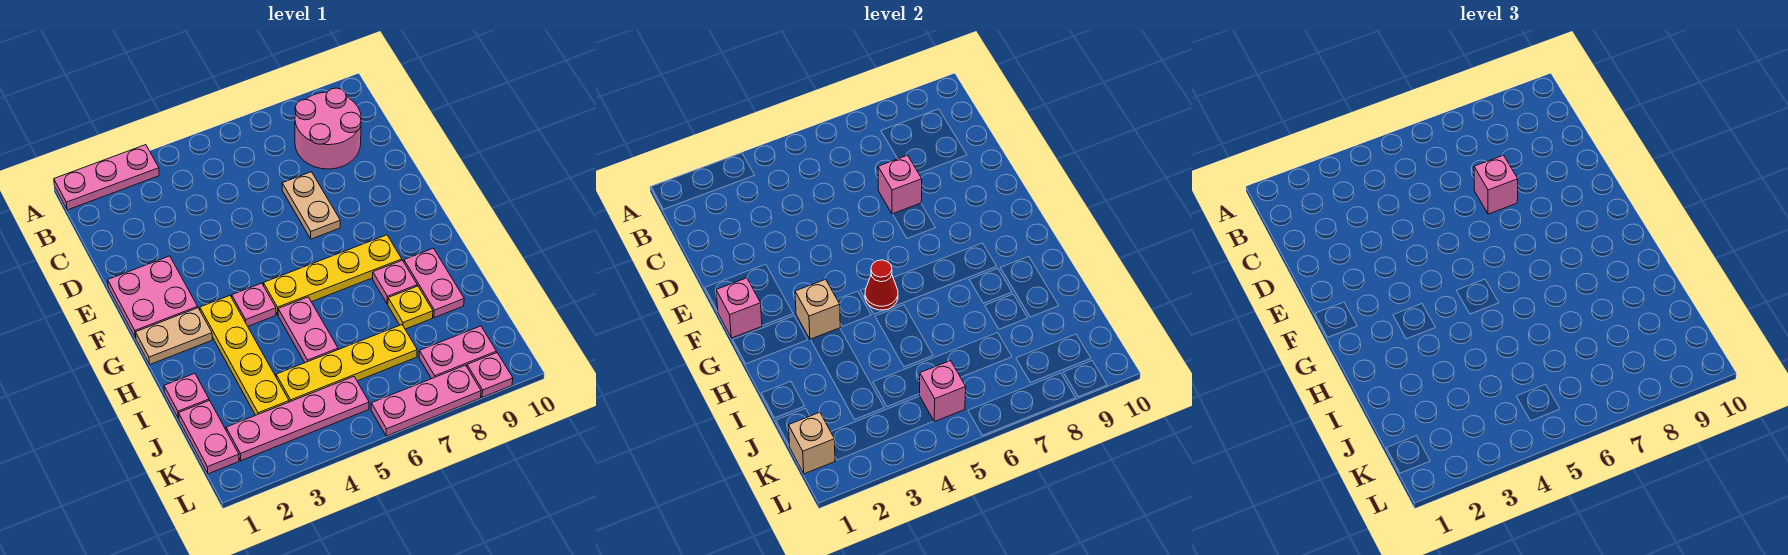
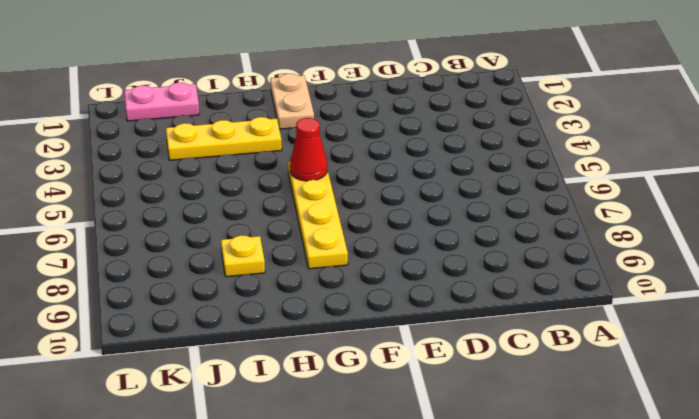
yellow plate H3:J3 level 1 -> yellow plate G3:J3 level 1
none -> pink plate A1:A3 level 1
none -> pink round brick B8:C9 level 1
none -> tan plate D7:E7 level 1

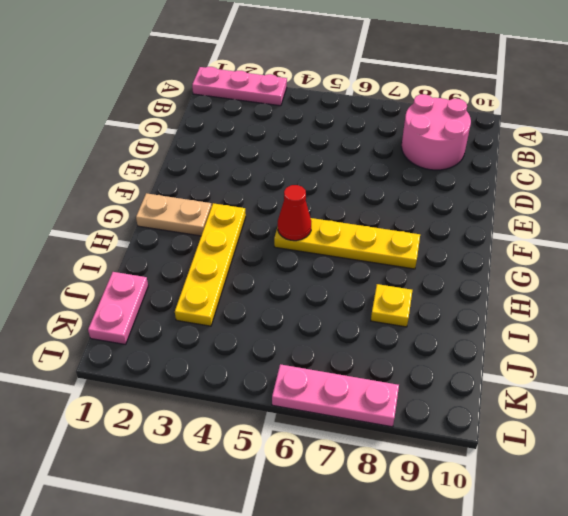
none -> tan plate D7:E7 level 1
none -> pink plate E1:F2 level 1
none -> pink plate G4 level 1

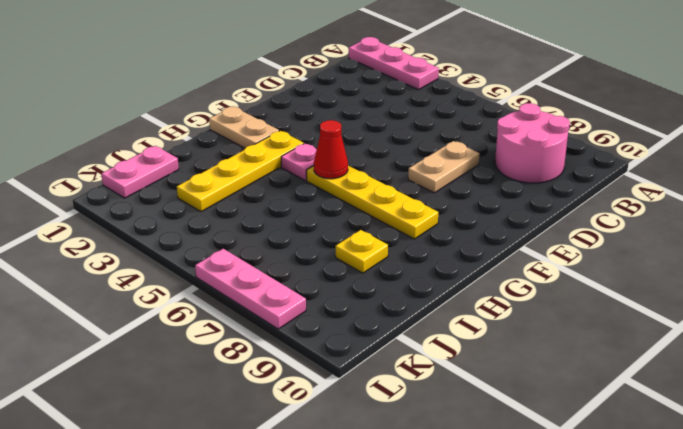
none -> pink plate E1:F2 level 1
none -> pink plate H5:I5 level 1
none -> pink plate H8 level 1

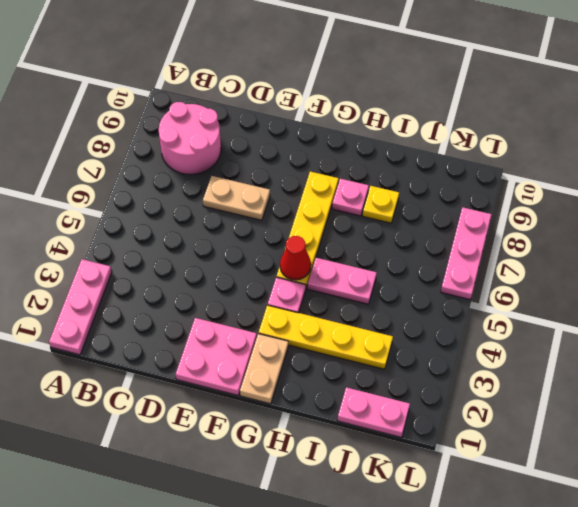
none -> pink plate H9:I9 level 1
none -> pink plate I1 level 1
none -> yellow plate J4:J7 level 1

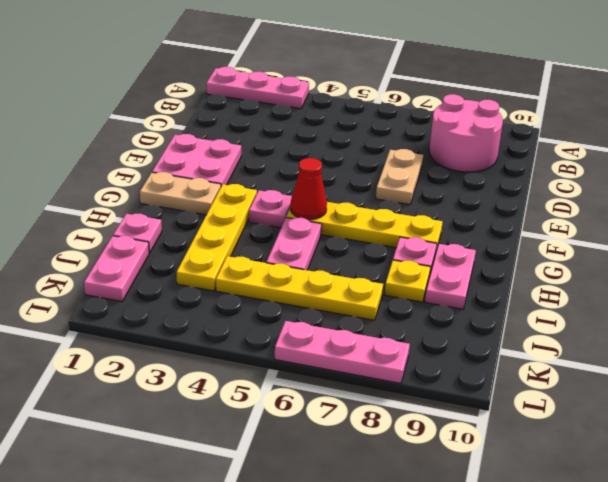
none -> pink plate K2:K5 level 1
none -> pink plate K8:K9 level 1
none -> pink plate L9 level 1

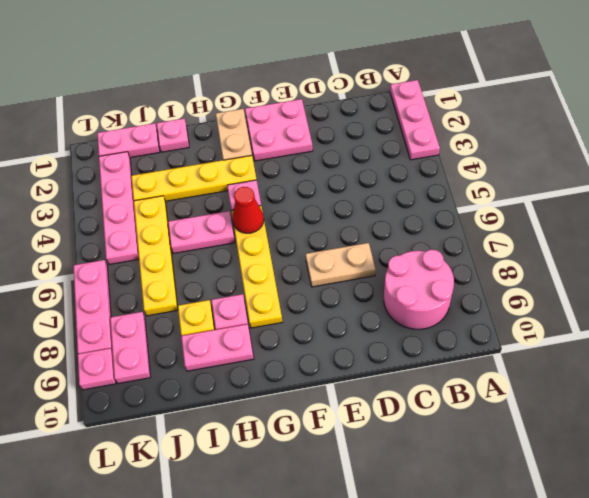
none -> pink brick D7 level 2
none -> pink brick F1 level 2
none -> tan brick G3 level 2

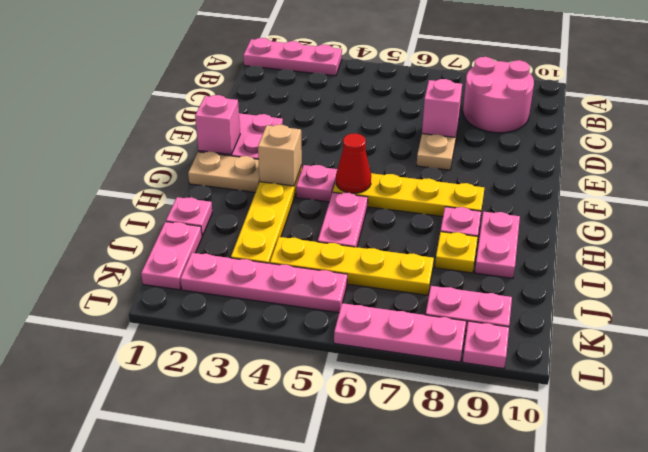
none -> tan brick K1 level 2
none -> pink brick K5 level 2
none -> pink brick D7 level 3

